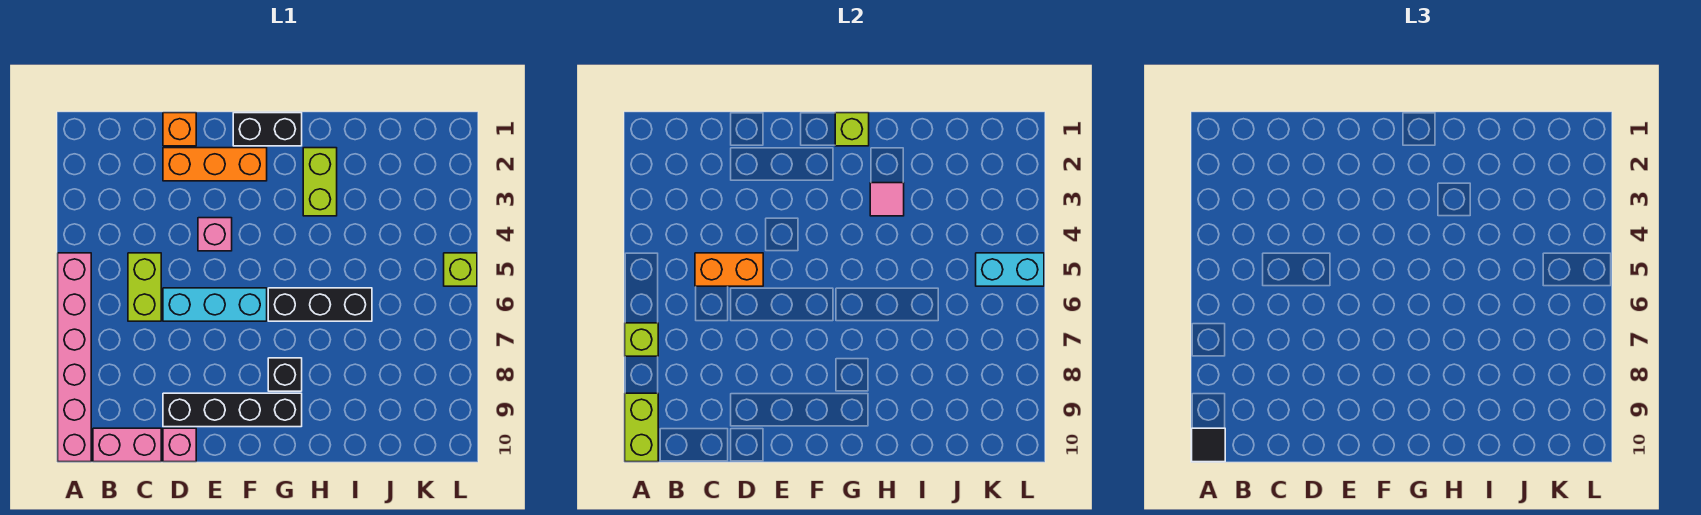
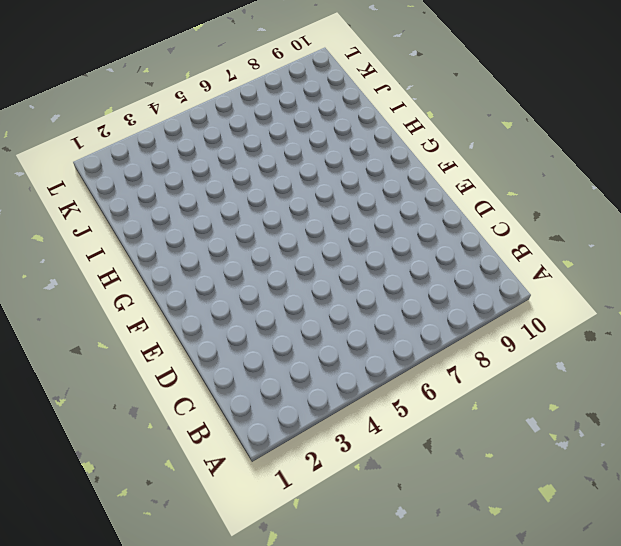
none -> pink brick A5:A10 level 1
none -> pink brick B10:C10 level 1
none -> lime brick C5:C6 level 1

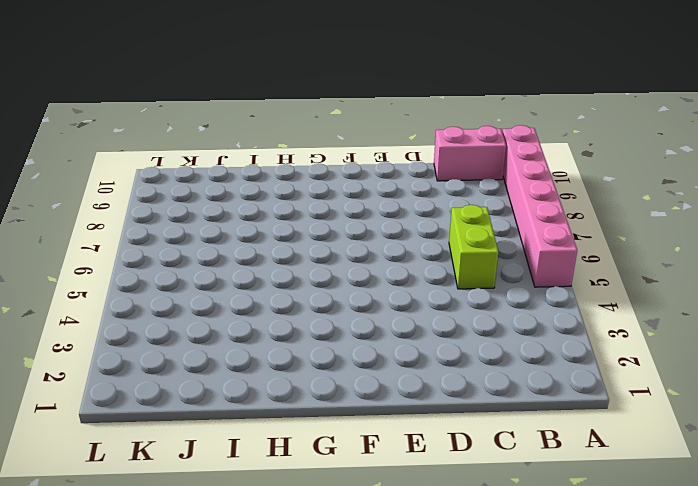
none -> orange brick D1 level 1
none -> orange brick D2:F2 level 1
none -> cyan brick D6:F6 level 1

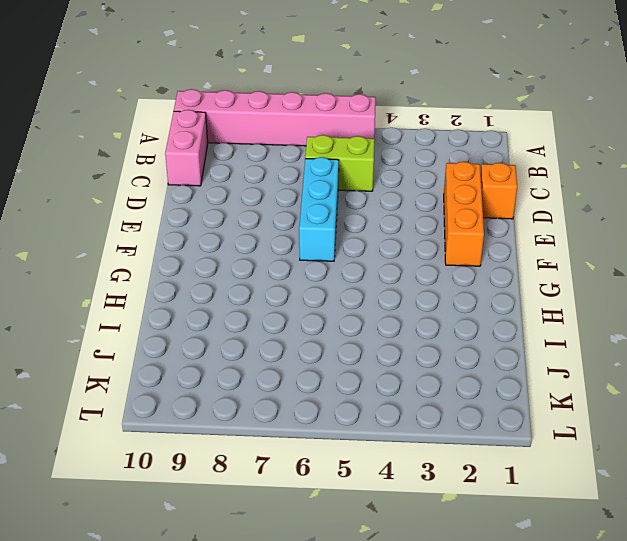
none -> black brick D9:G9 level 1
none -> pink brick D10 level 1
none -> pink brick E4 level 1

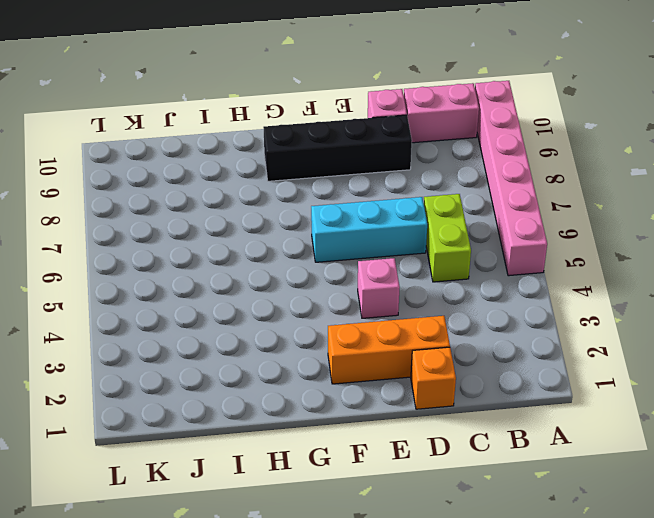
none -> black brick F1:G1 level 1
none -> black brick G6:I6 level 1
none -> black brick G8 level 1

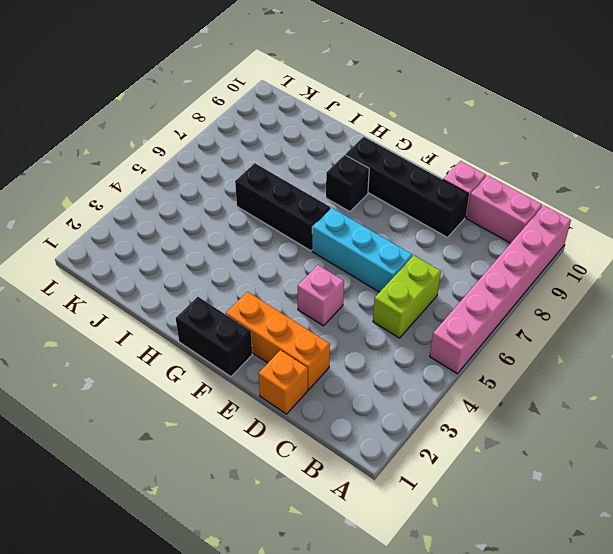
none -> lime brick H2:H3 level 1
none -> lime brick L5 level 1
none -> lime brick A7 level 2

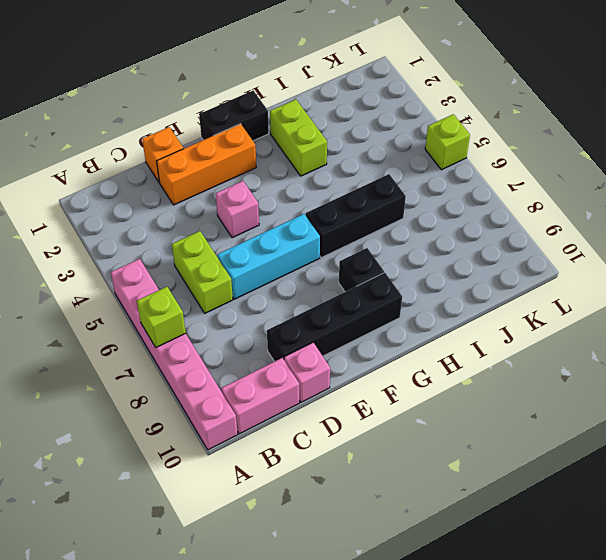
none -> lime brick A9:A10 level 2
none -> orange brick C5:D5 level 2
none -> lime brick G1 level 2

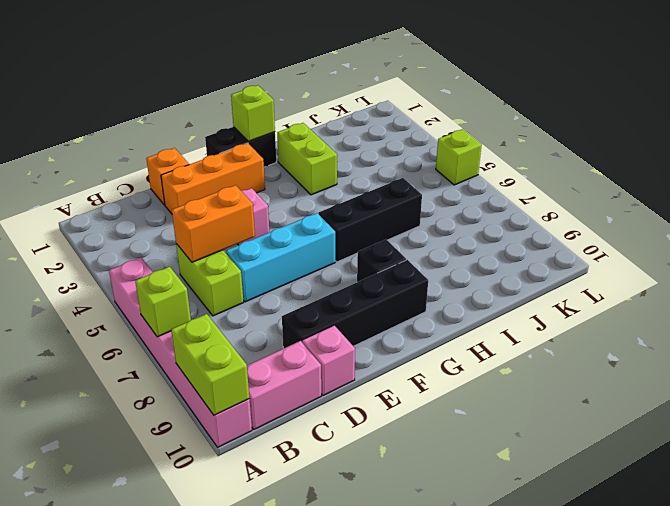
none -> pink tile H3 level 2
none -> cyan brick K5:L5 level 2
none -> black tile A10 level 3

